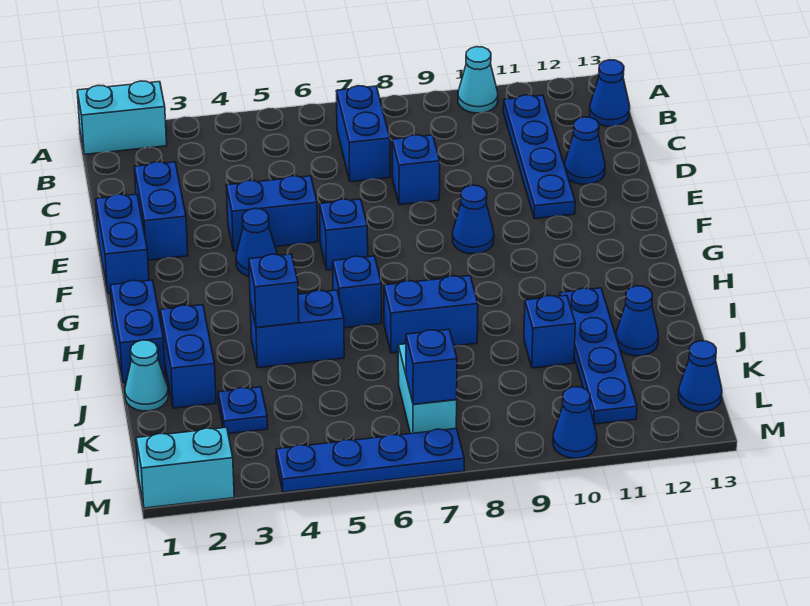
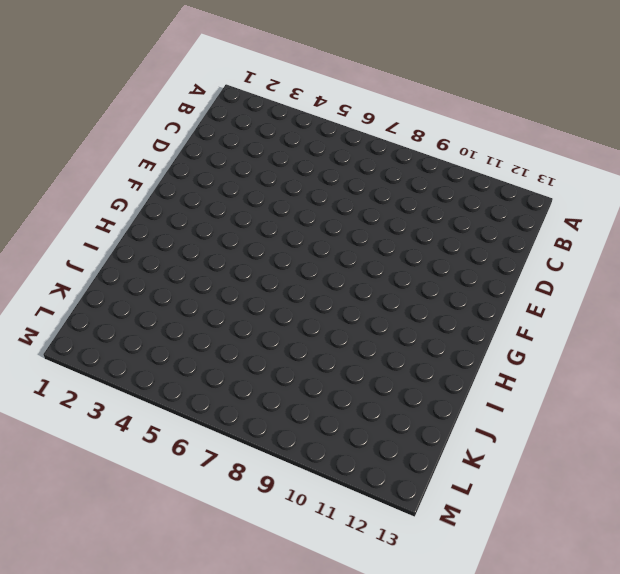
none -> cyan brick A1:A2 level 1
none -> cyan cone A10 level 1
none -> blue brick B7:C7 level 1
none -> blue plate B11:E11 level 1

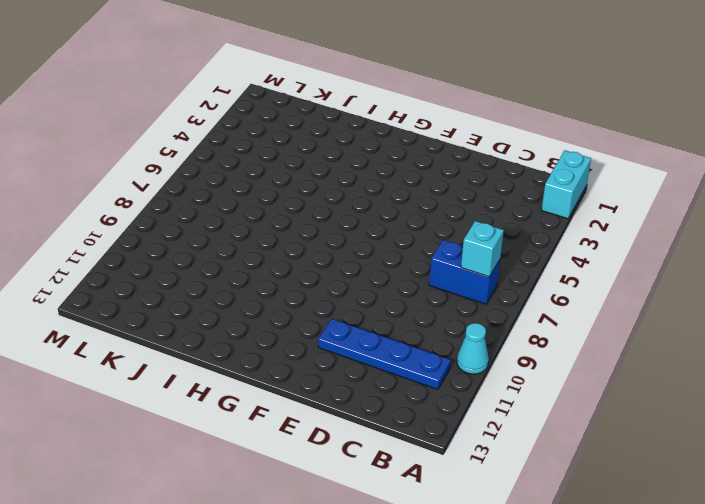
cyan brick B7 level 2 -> none
none -> blue cone B13 level 1
none -> blue brick D2:E2 level 1
none -> blue brick D8 level 1
none -> blue cone D12 level 1

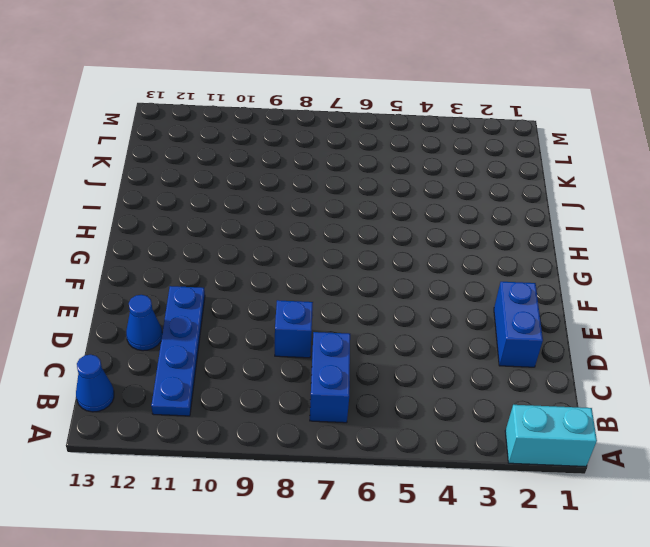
none -> cyan cone A10 level 1
none -> blue brick E1:F1 level 1
none -> blue brick E4:E5 level 1
none -> blue cone F4 level 1

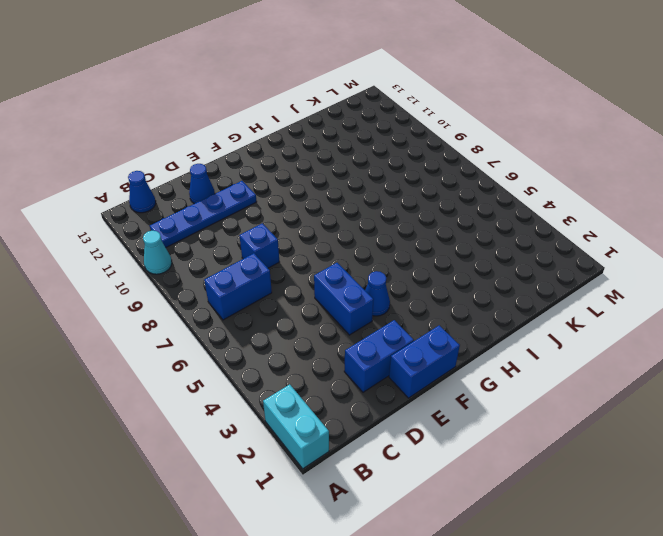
none -> blue brick F6 level 1
none -> blue cone F9 level 1
none -> blue brick H1:I1 level 1
none -> blue brick H6 level 1

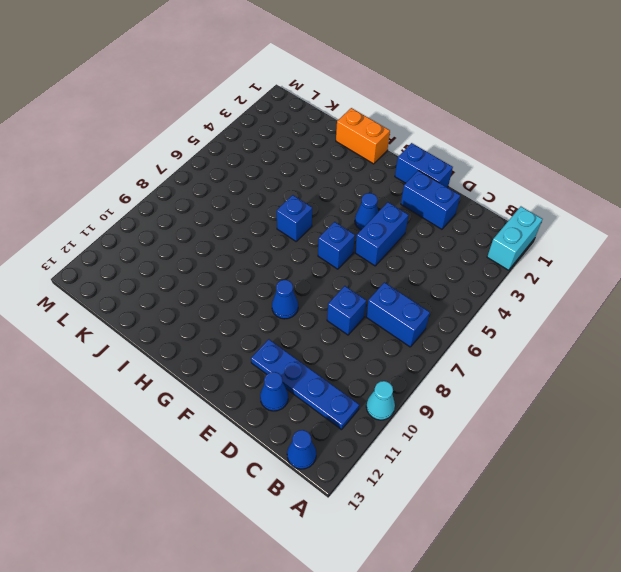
orange brick H1:I1 level 1 -> blue brick H1:I1 level 1
none -> blue brick I2:J2 level 1
none -> blue brick I4:I5 level 1
none -> blue brick I7:I8 level 1
none -> blue plate I11:L11 level 1

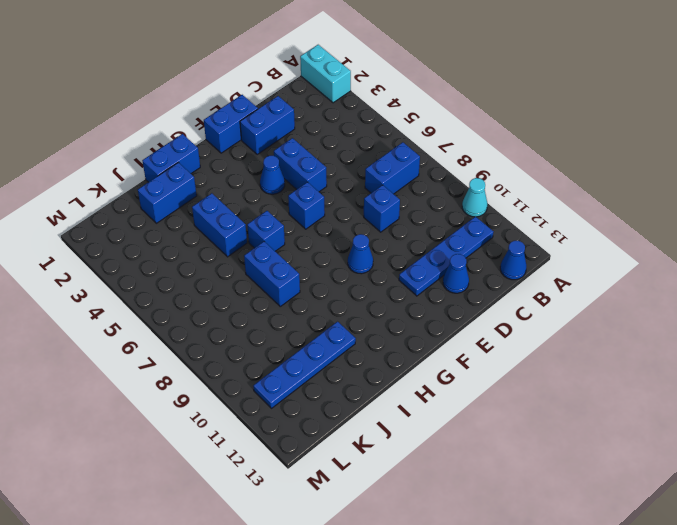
none -> cyan cone J1 level 1
none -> blue brick J10 level 1
none -> blue cone J12 level 1
none -> blue plate K3 level 1

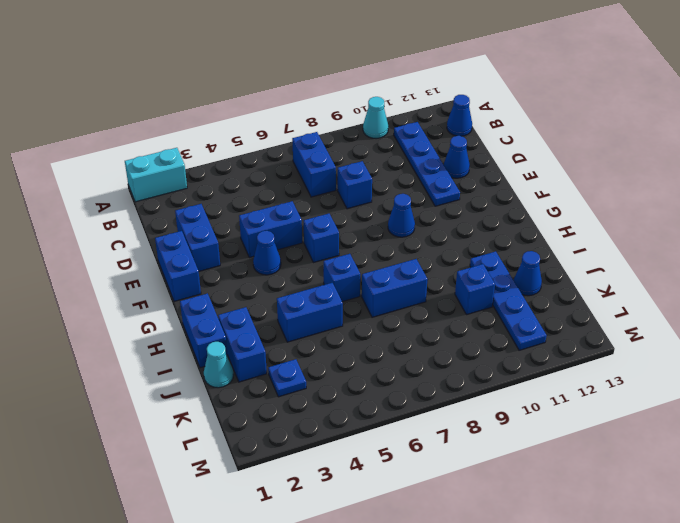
none -> cyan brick K7:L7 level 1
none -> blue cone L13 level 1
none -> cyan brick M1:M2 level 1
none -> blue plate M4:M7 level 1

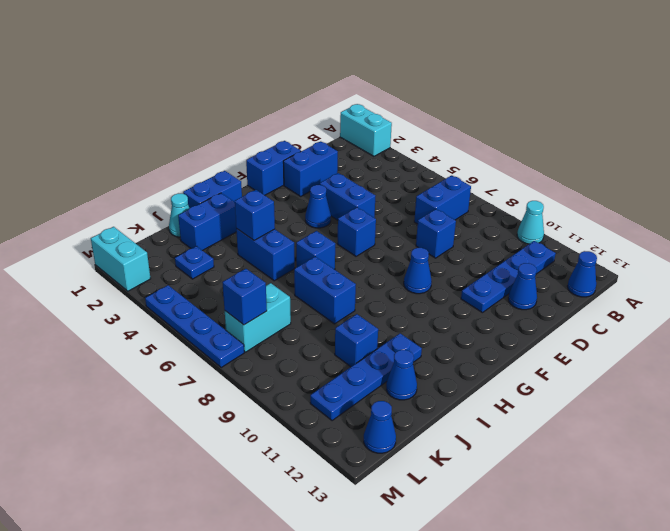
none -> blue cone M10 level 1

